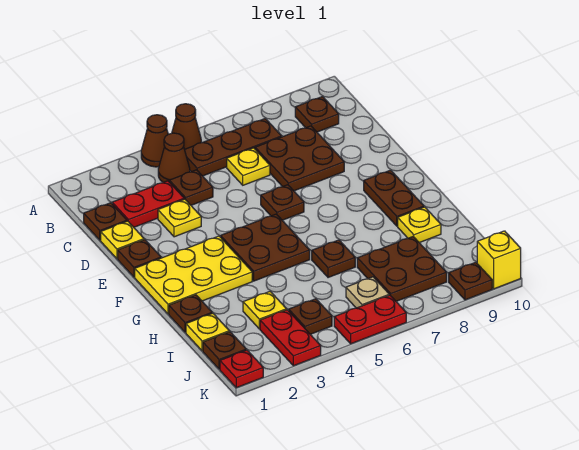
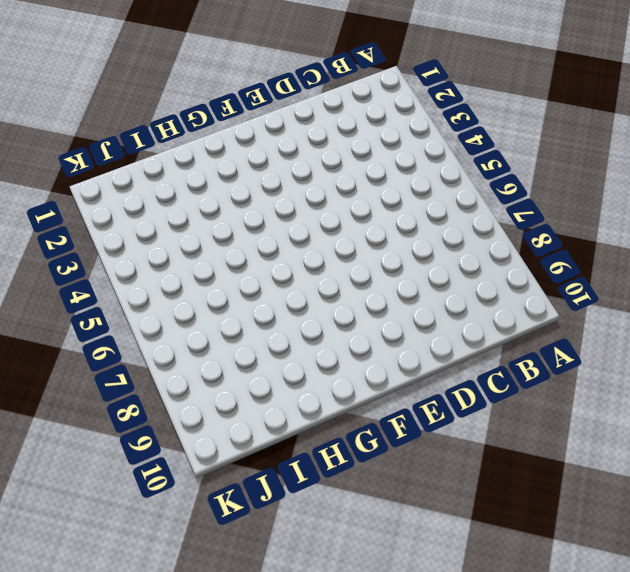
none -> brown cone A4 level 1
none -> brown cone A5 level 1
none -> brown cone B4 level 1
none -> brown plate B5:B7 level 1

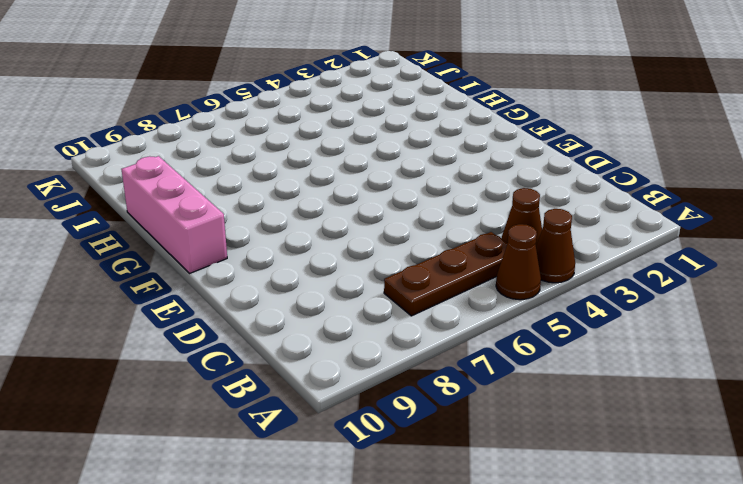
pink brick F10:H10 level 1 -> none
none -> brown plate B9 level 1
none -> brown plate C1 level 1
none -> red plate C2:C3 level 1
none -> brown plate C4 level 1

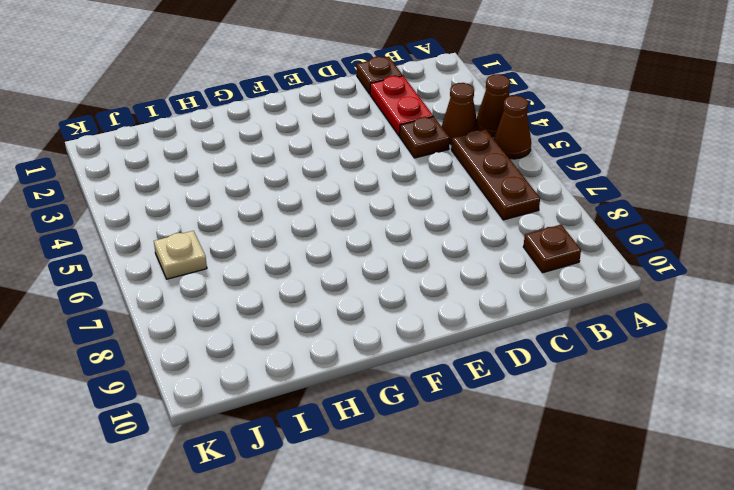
none -> yellow plate C6 level 1
none -> brown plate C7:D8 level 1
none -> yellow plate D1 level 1
none -> yellow plate D3 level 1

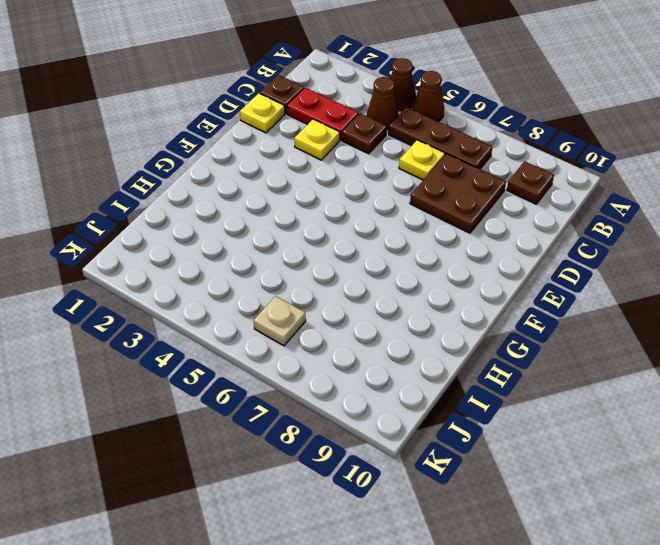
none -> brown plate E1 level 1
none -> brown plate E6 level 1
none -> yellow plate F1:G3 level 1
none -> brown plate F4:G5 level 1

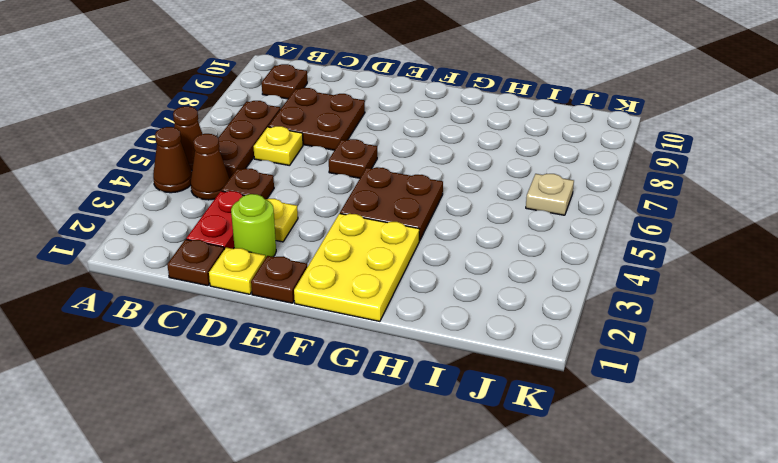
lime round brick D2 level 1 -> none
none -> brown plate F9:G9 level 1
none -> brown plate H1 level 1
none -> brown plate H6 level 1
none -> yellow plate H9 level 1

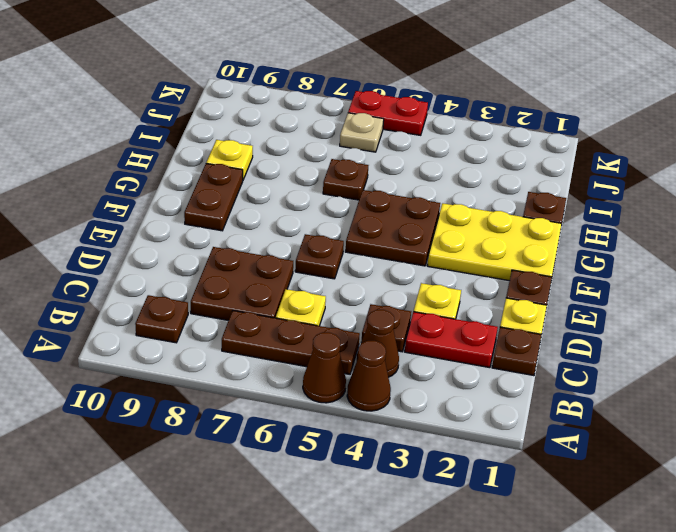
none -> yellow plate I1 level 1
none -> yellow plate I3 level 1
none -> brown plate I7:J8 level 1
none -> brown plate J1 level 1

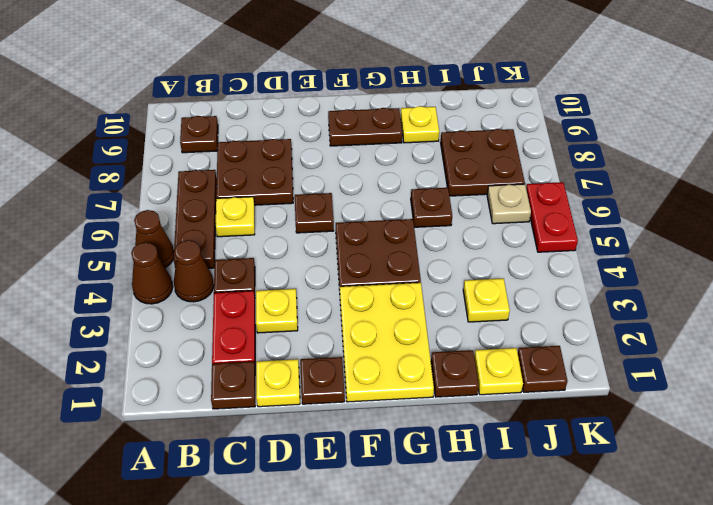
none -> red plate J3:K3 level 1
none -> brown plate J4 level 1
none -> red plate K1 level 1
none -> brown plate K9 level 1

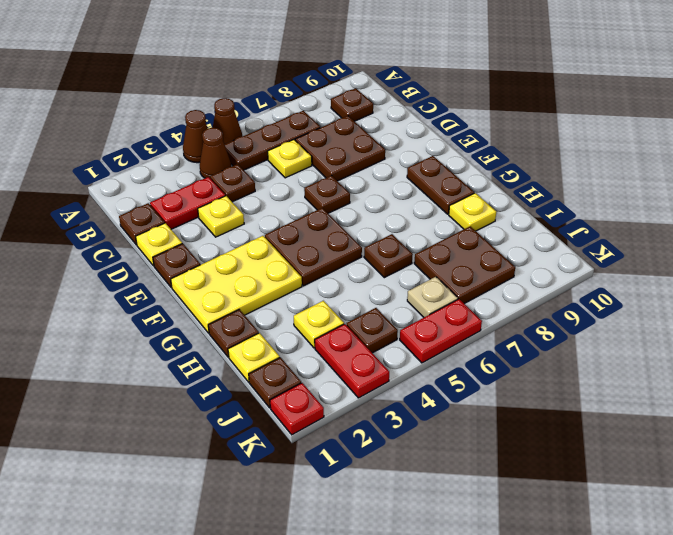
none -> brown plate K9 level 1
none -> yellow brick K10 level 1

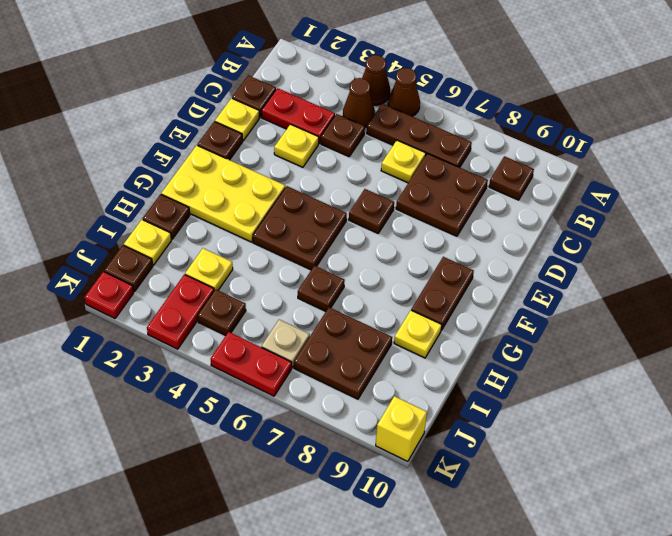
none -> brown plate K9 level 1

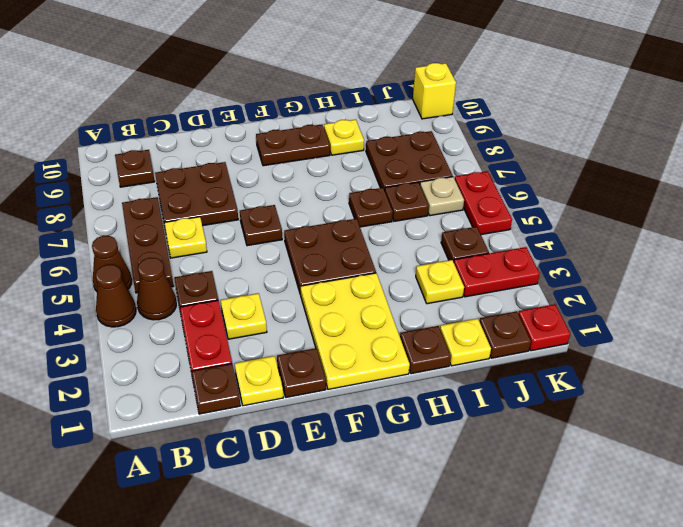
brown plate I6 level 1 -> brown plate K9 level 1

